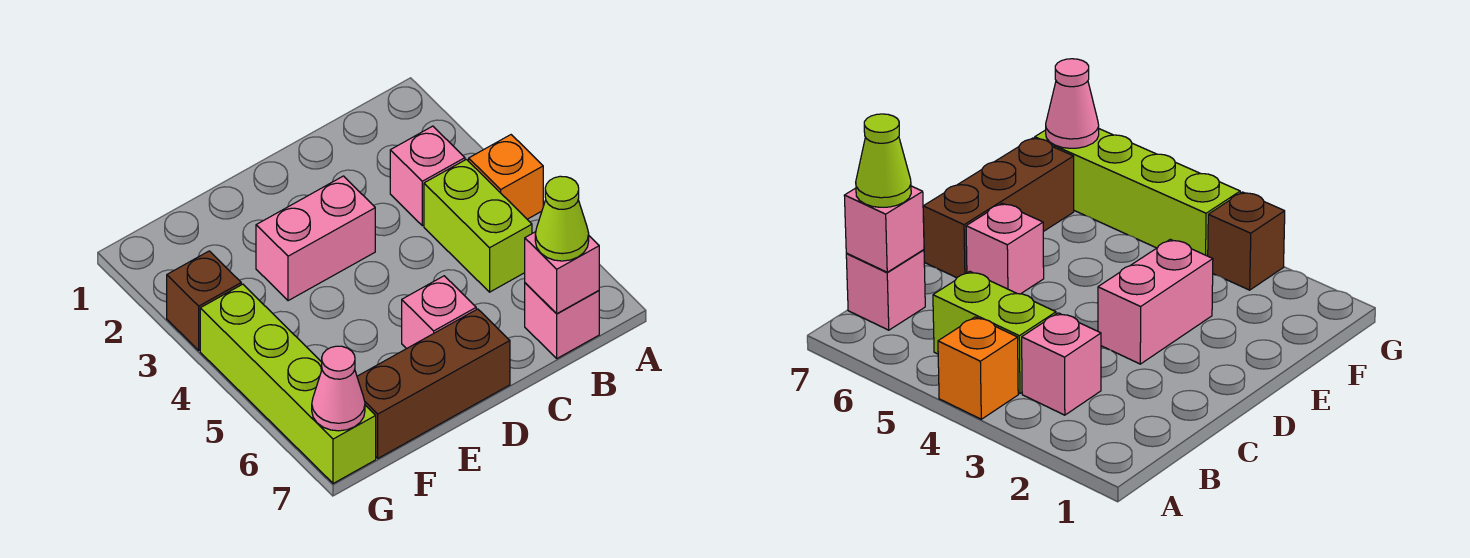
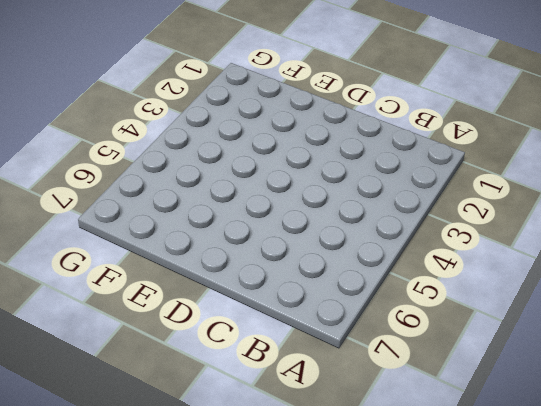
none -> orange brick A4 level 1
none -> pink brick B3 level 1
none -> lime brick B4:B5 level 1

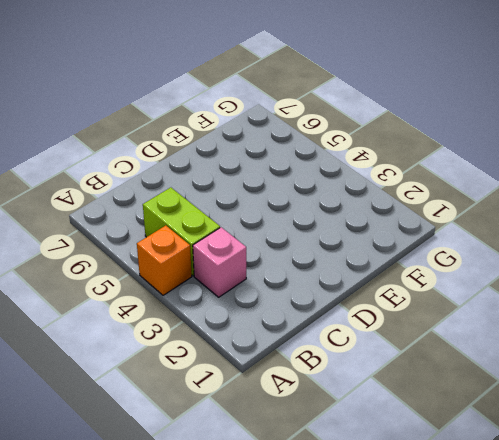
none -> pink brick B7 level 1
none -> pink brick D3:E3 level 1
none -> pink brick D6 level 1

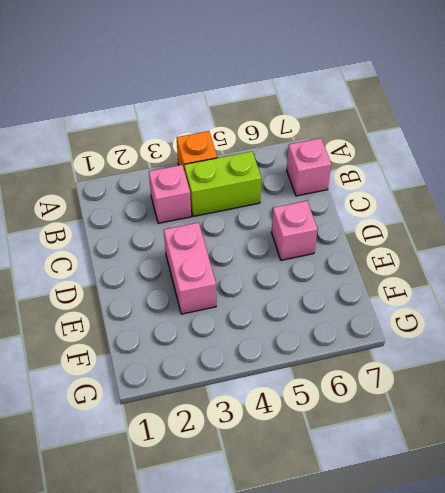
none -> brown brick D7:F7 level 1
none -> brown brick G3 level 1
none -> lime brick G4:G7 level 1

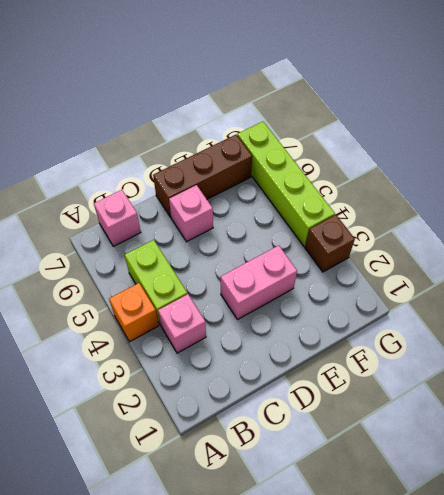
none -> pink brick B7 level 2
none -> pink cone G7 level 2
none -> lime cone B7 level 3

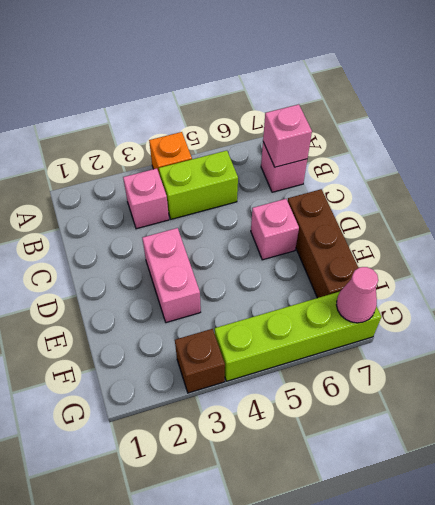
none -> lime cone B7 level 3

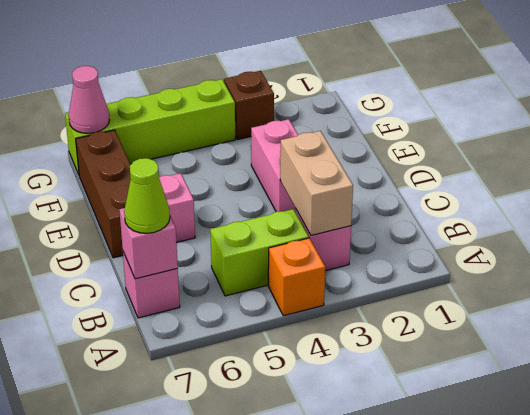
tan brick B3:C3 level 2 -> none

